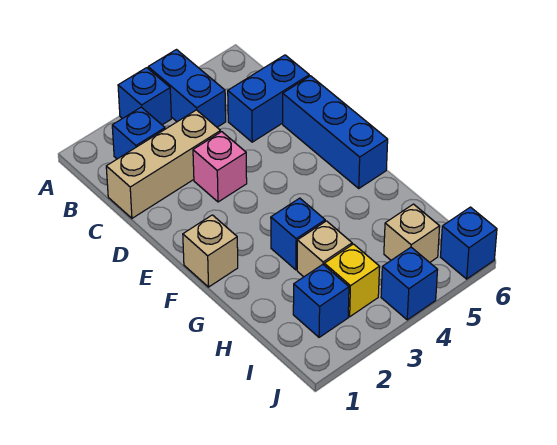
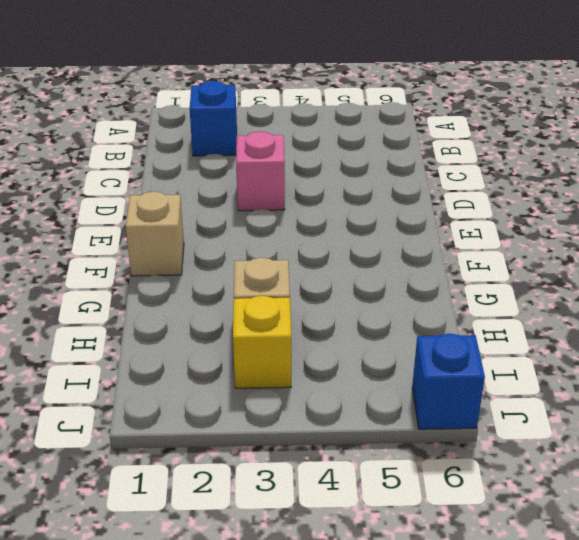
none -> blue brick A3 level 1
none -> blue brick A4:B4 level 1
none -> tan brick C1:C3 level 1

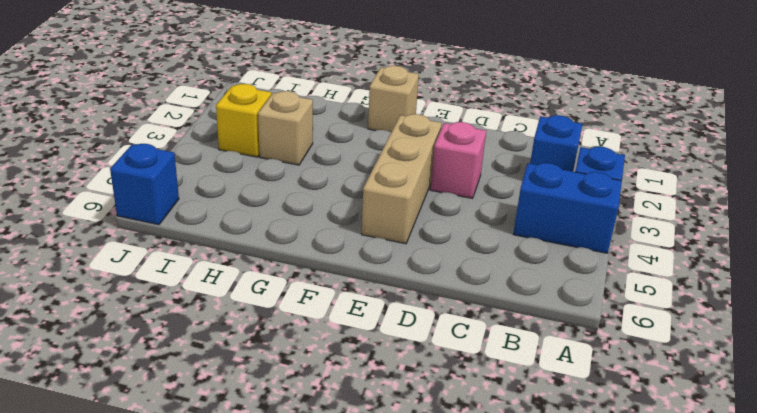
tan brick E3:E5 level 1 -> tan brick C1:C3 level 1
none -> blue brick C5:C6 level 1
none -> blue brick D6:F6 level 1
none -> blue brick G3 level 1

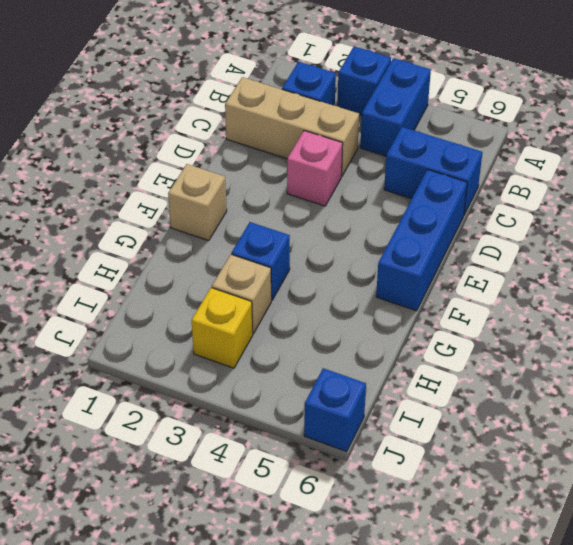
none -> blue brick I2 level 1
none -> tan brick I5 level 1
none -> blue brick J4 level 1

